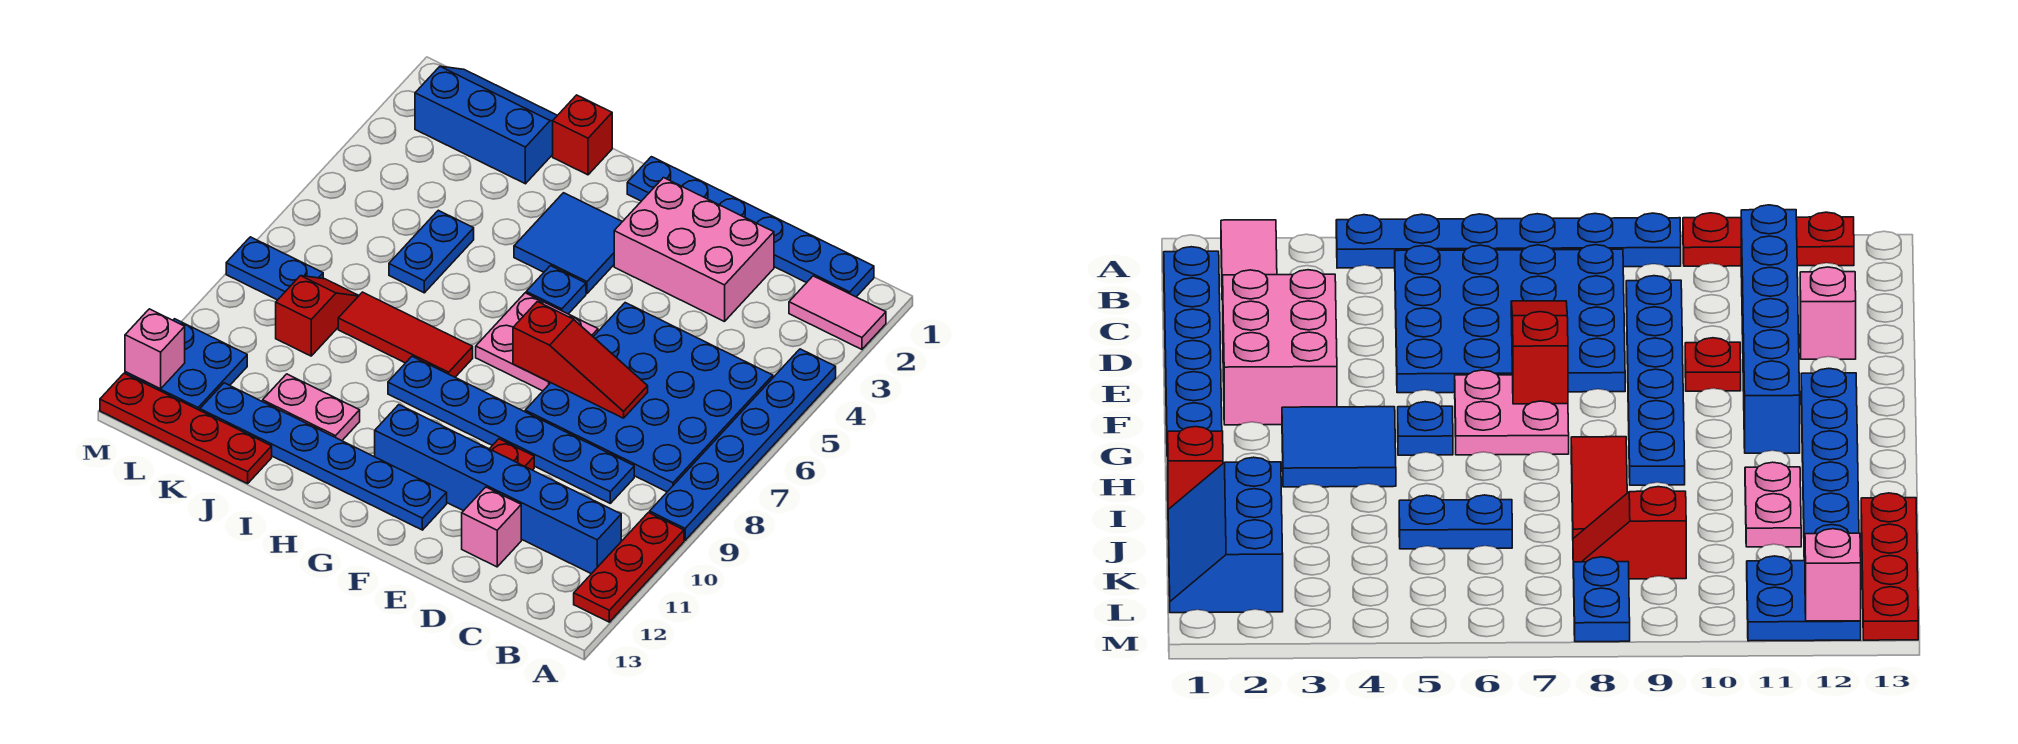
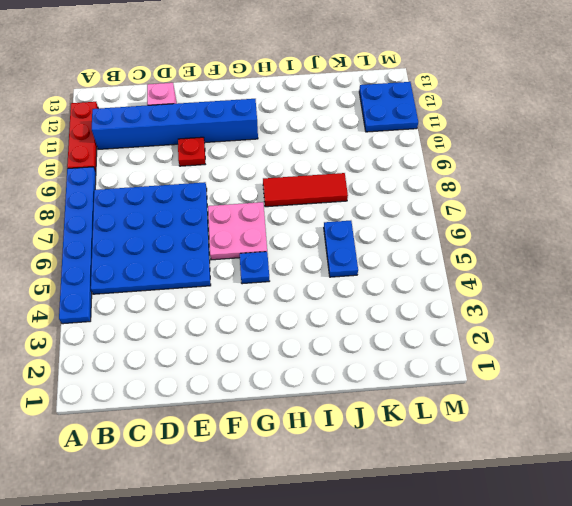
none -> pink tile A2:B2 level 1
none -> blue plate B1:G1 level 1
none -> blue plate C9:H9 level 1

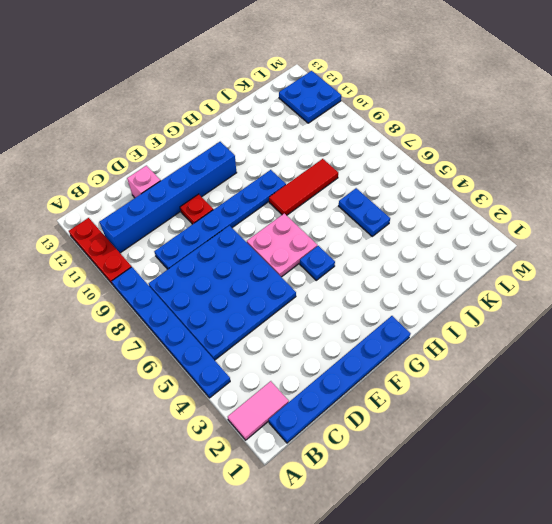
none -> pink brick D2:F3 level 1
none -> blue plate F12:K12 level 1
none -> blue tile G3:H4 level 1

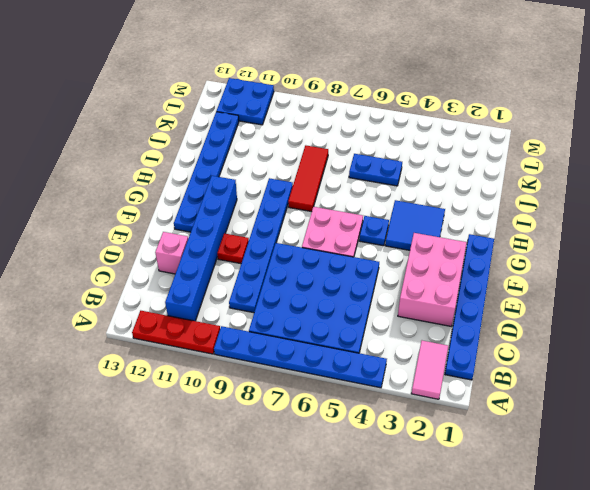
none -> red brick I1 level 1
none -> pink plate I11:J11 level 1
none -> blue slope J1:L2 level 1 top 2

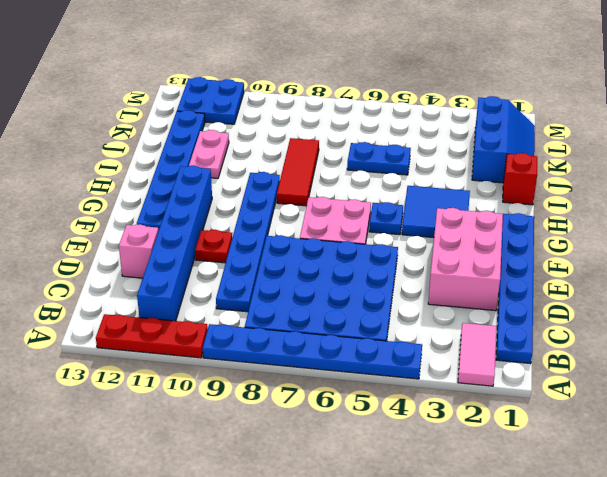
none -> red plate J13:M13 level 1
none -> red slope K8:K9 level 1 top 9
none -> blue plate L8:M8 level 1

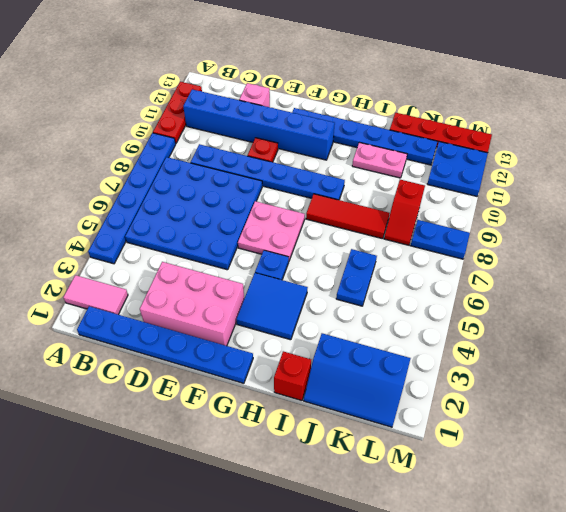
none -> red slope D7:F7 level 2 top F
none -> pink brick M12 level 2

